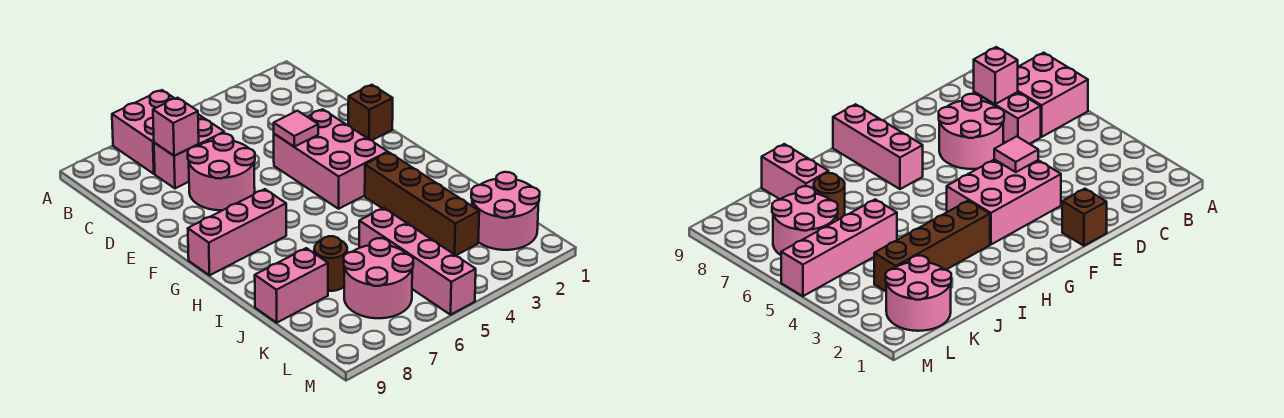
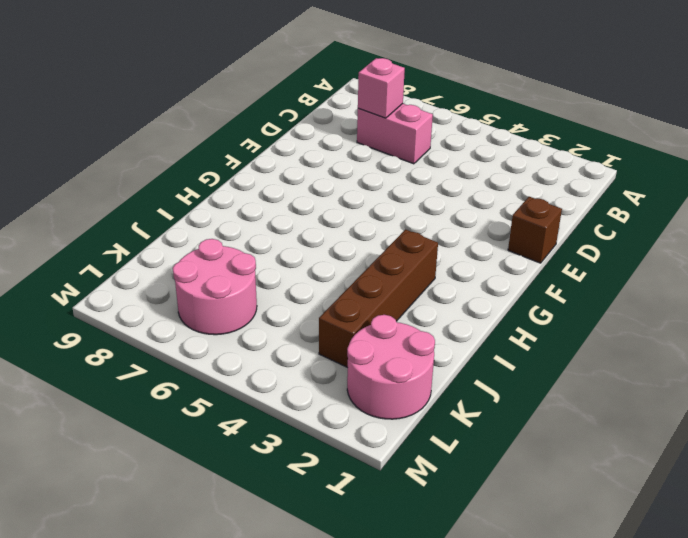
none -> pink brick A6:B7 level 1
none -> pink round brick D6:E7 level 1
none -> pink brick E3:G4 level 1

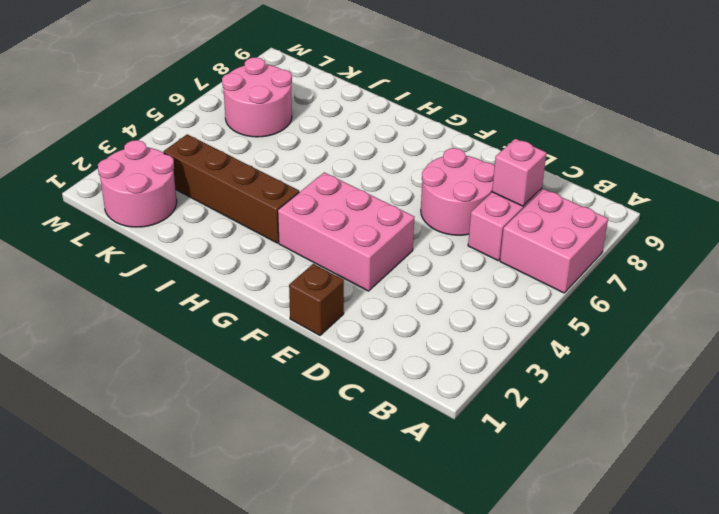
none -> pink brick G7:G9 level 1
none -> pink brick J5:M5 level 1
none -> brown round brick J7 level 1

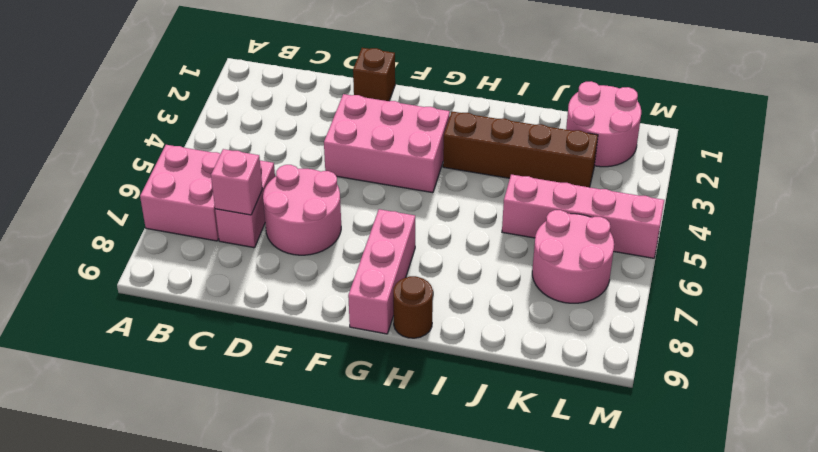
brown round brick H9 level 1 -> brown round brick J7 level 1
none -> pink brick J8:J9 level 1
none -> pink tile E4 level 2

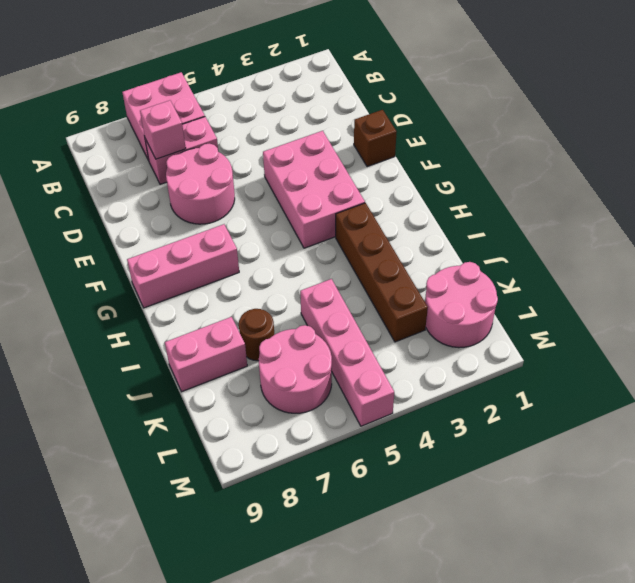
none -> pink tile E4 level 2

